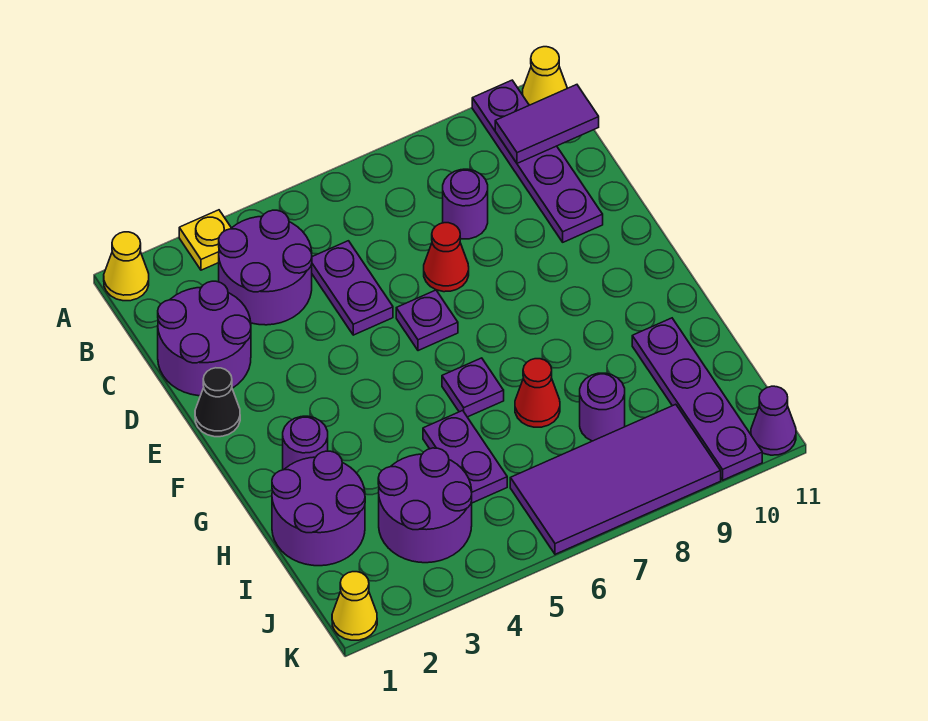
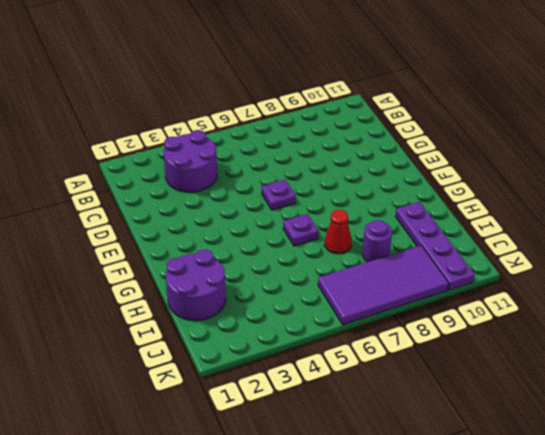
none -> yellow cone A1 level 1
none -> yellow plate A3 level 1
none -> purple plate A10:D10 level 1

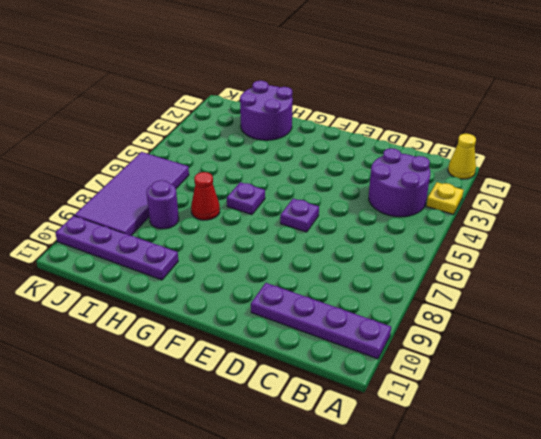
none -> yellow cone A11 level 1
none -> purple round brick C1:D2 level 1
none -> purple plate C5:D5 level 1

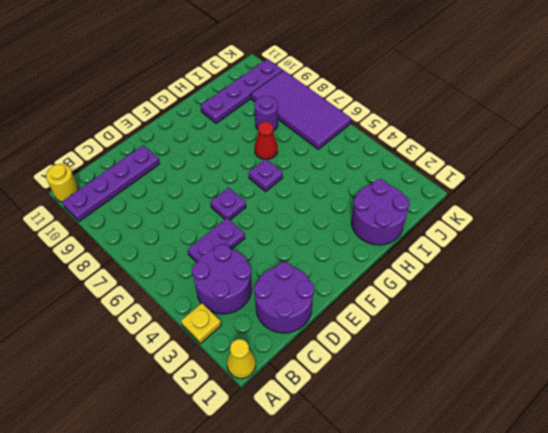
yellow round brick A11 level 1 -> yellow cone A11 level 1
none -> purple round brick C8 level 1
none -> red cone D7 level 1
none -> black cone E1 level 1

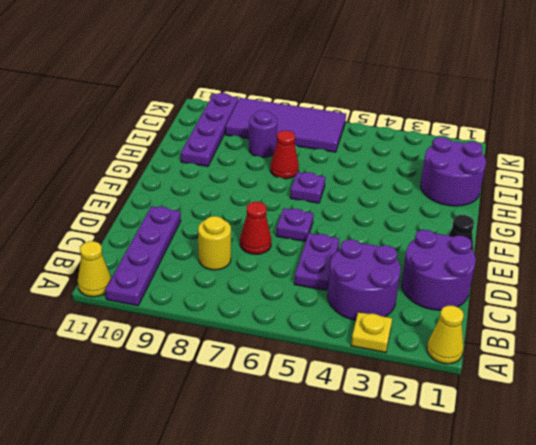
yellow round brick C8 level 1 -> purple round brick C8 level 1
none -> purple round brick G2 level 1
none -> purple plate H5:I5 level 1
none -> purple round brick I3:J4 level 1

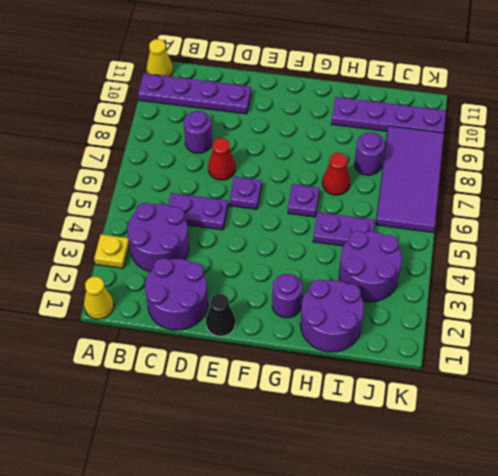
none -> yellow cone K1 level 1
none -> purple cone K11 level 1
none -> purple tile B10:B11 level 2

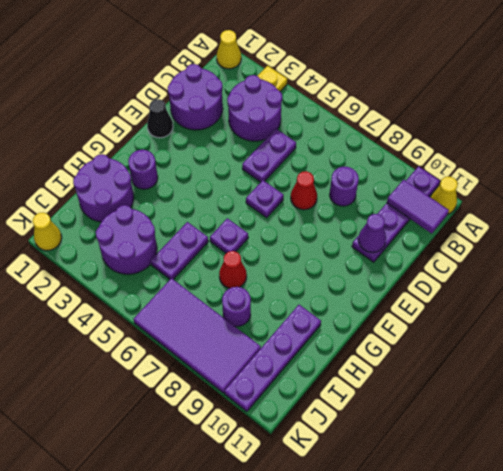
purple cone D10 level 2 -> purple cone K11 level 1

